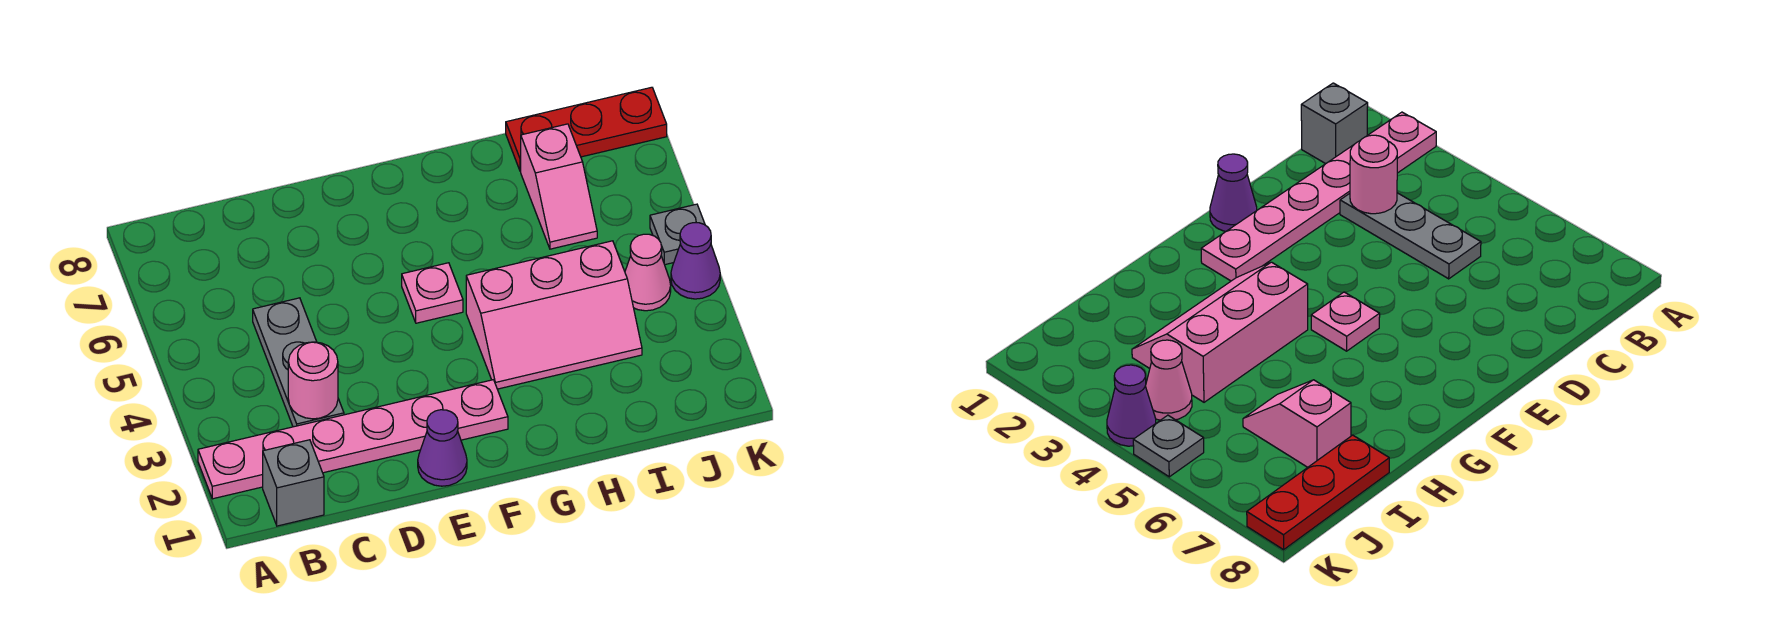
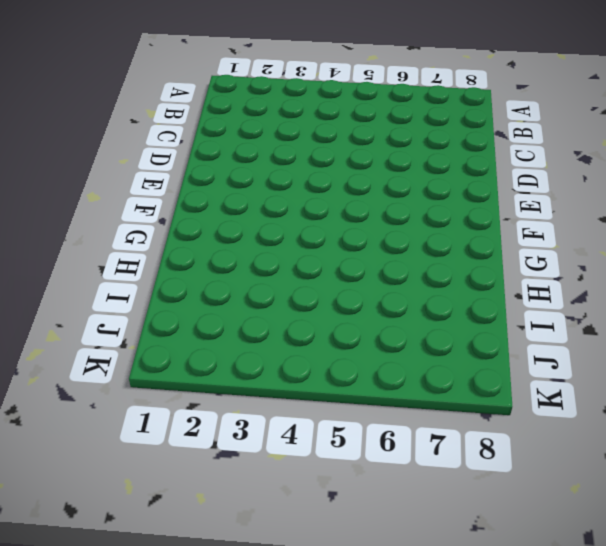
none -> pink plate A2:F2 level 1
none -> grey brick B1 level 1
none -> grey plate C3:C5 level 1

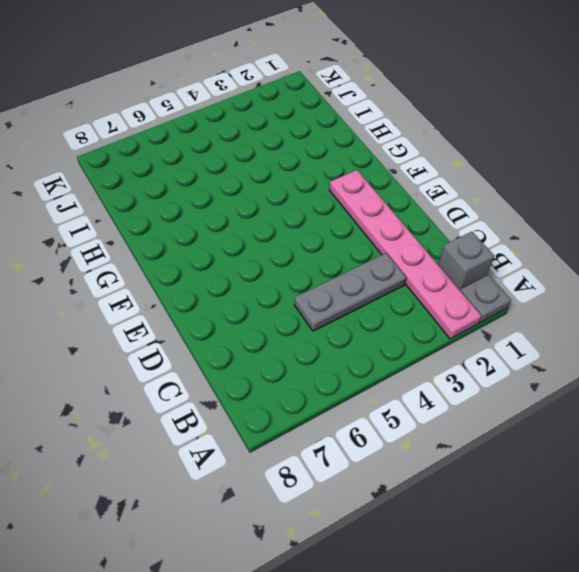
grey plate A1 level 1 -> grey plate K5 level 1
none -> purple cone E1 level 1
none -> pink plate F5 level 1
none -> pink slope G3:I4 level 1 top 4

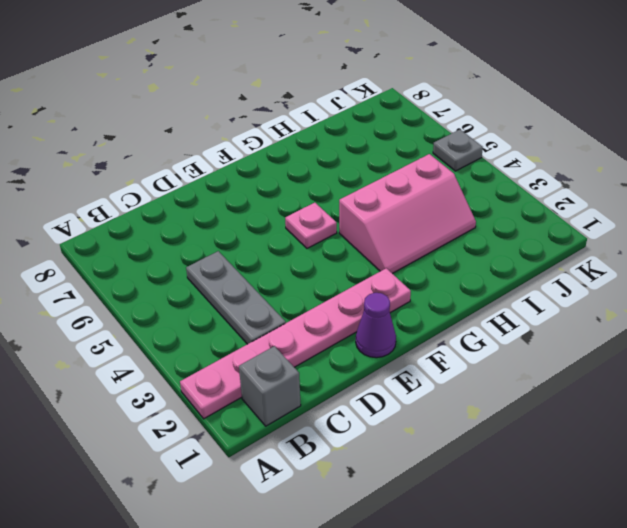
none -> pink slope I6:I7 level 1 top 7
none -> red plate I8:K8 level 1
none -> pink cone J4 level 1

